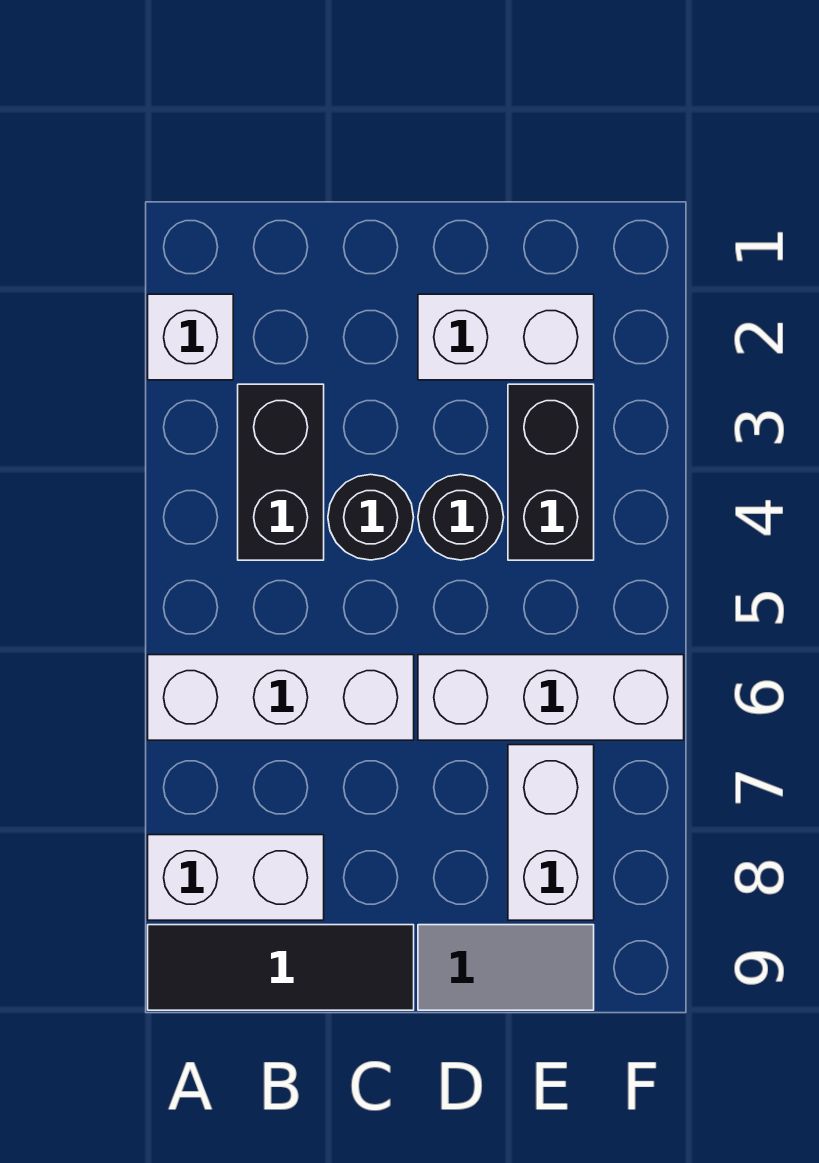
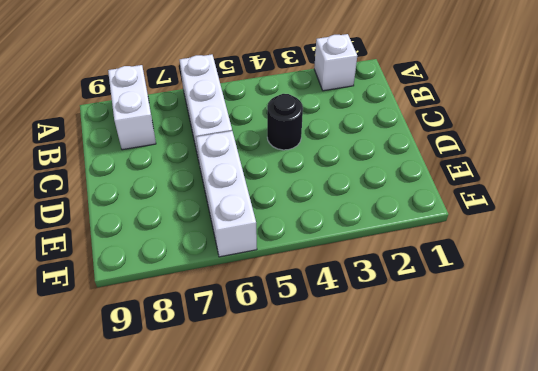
none -> black tile A9:C9 level 1
none -> black brick B3:B4 level 1
none -> white brick D2:E2 level 1

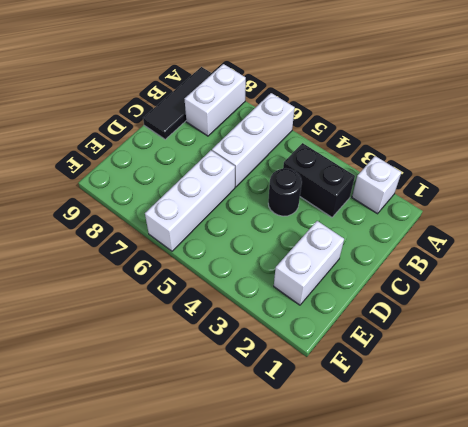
none -> black round brick D4 level 1
none -> grey tile D9:E9 level 1
none -> black brick E3:E4 level 1

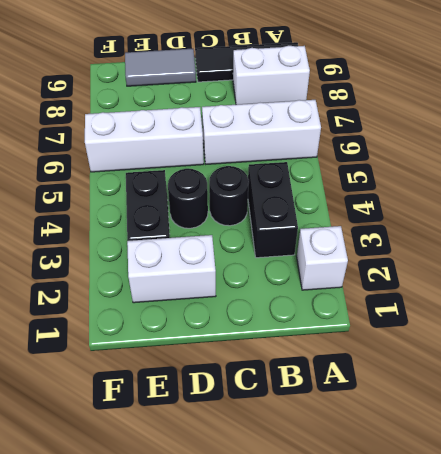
none -> white brick E7:E8 level 1

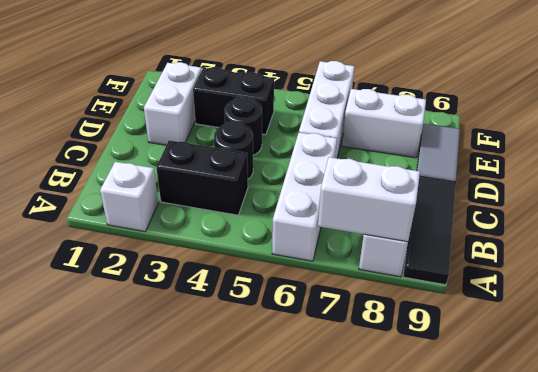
white brick A7:A8 level 2 -> none

